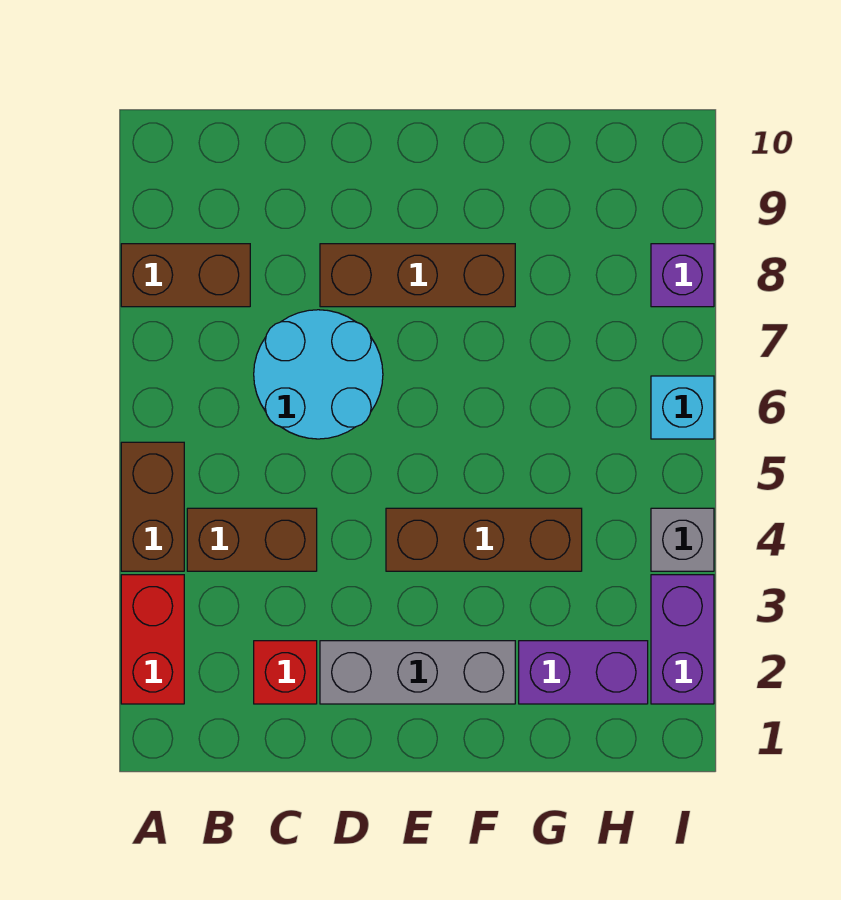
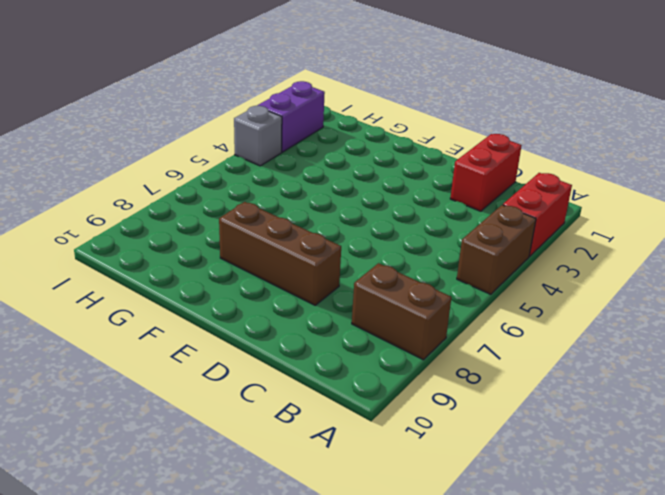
red brick C1:C2 level 1 -> red brick C2 level 1
none -> brown brick B4:C4 level 1
none -> cyan round brick C6:D7 level 1
none -> grey brick D2:F2 level 1

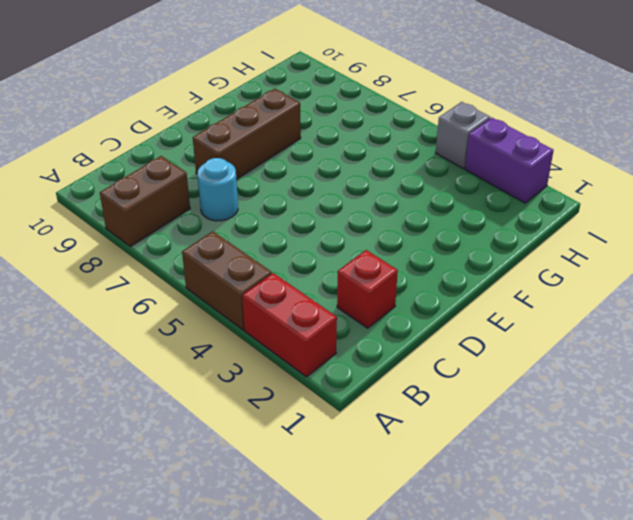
cyan round brick C7 level 1 -> cyan round brick C6:D7 level 1
none -> brown brick B4:C4 level 1
none -> grey brick D2:F2 level 1
none -> brown brick E4:G4 level 1

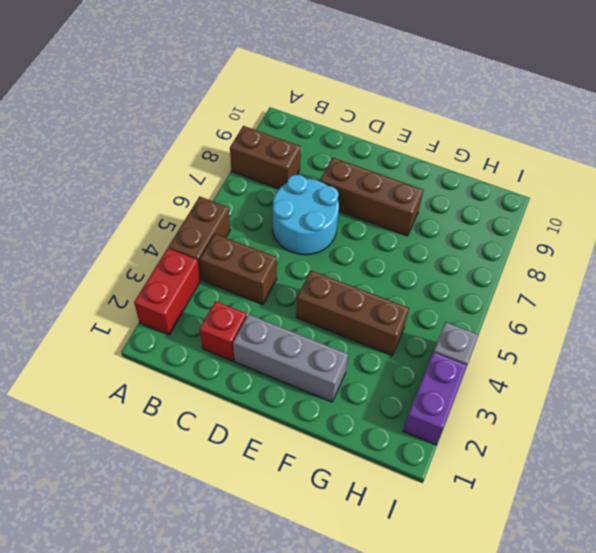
none -> purple brick G2:H2 level 1
none -> cyan brick I6 level 1
none -> purple brick I8 level 1

